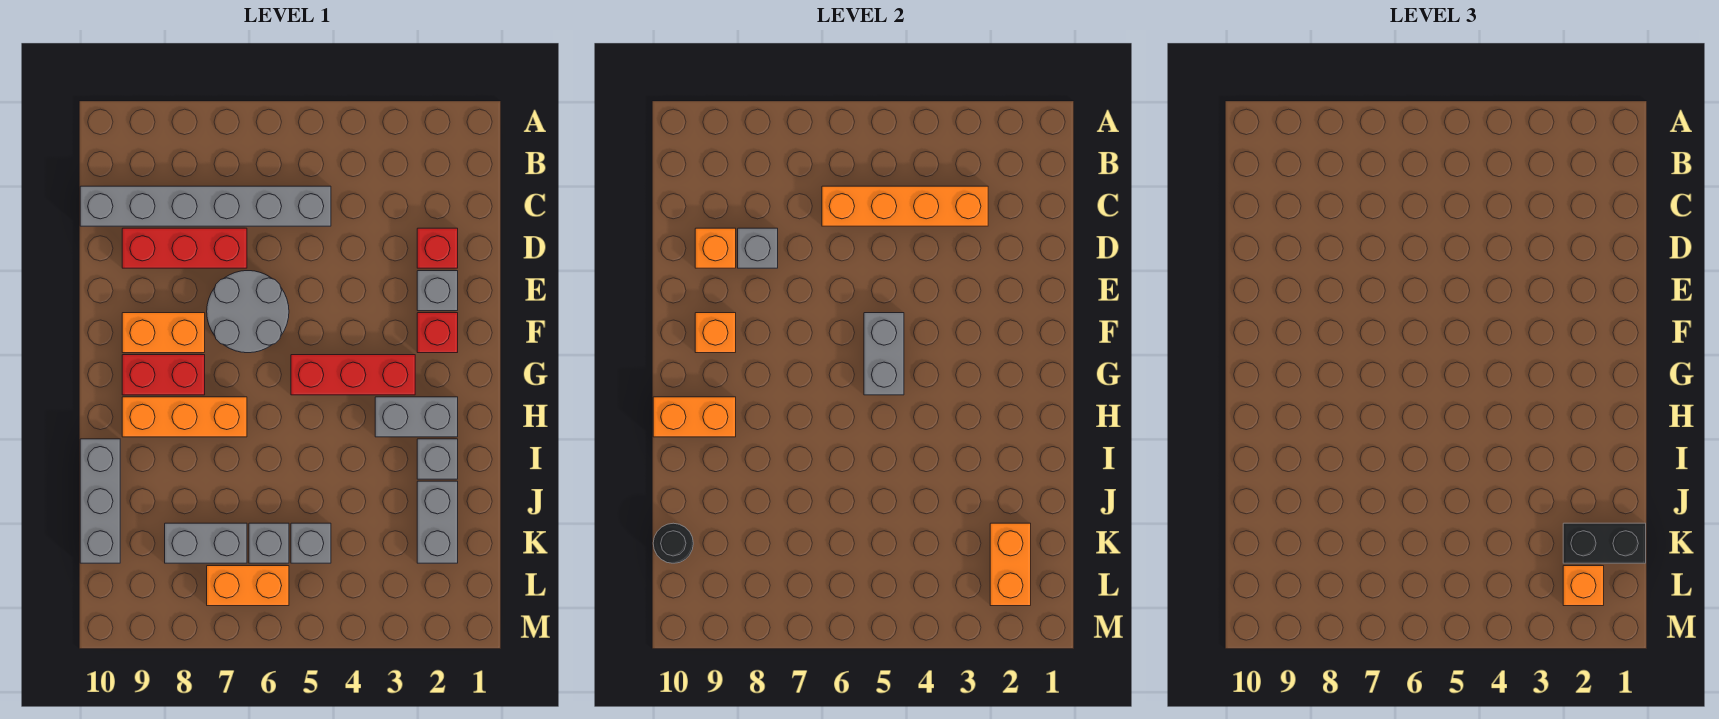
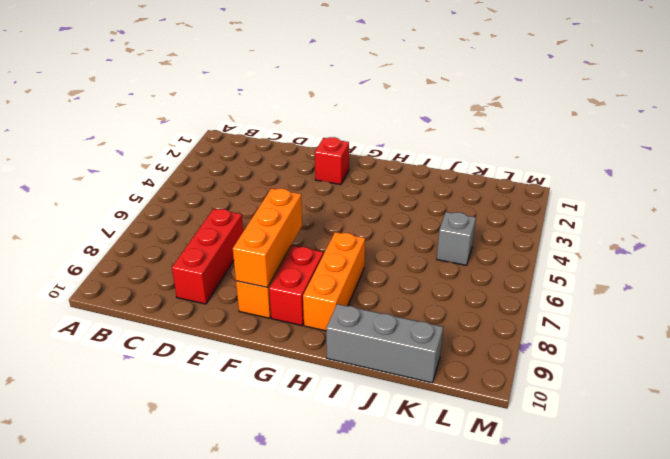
orange brick F7:F9 level 2 -> orange brick F9 level 2
none -> grey brick C5:C10 level 1
none -> red brick D2 level 1
none -> grey brick E2 level 1

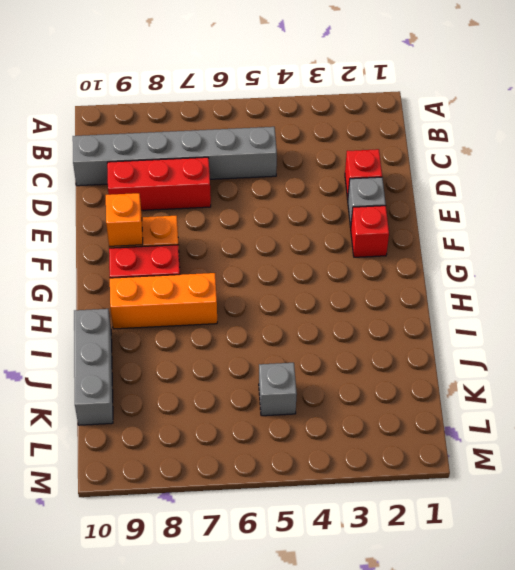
none -> grey round brick E6:F7 level 1
none -> red brick G3:G5 level 1
none -> grey brick H2:H3 level 1

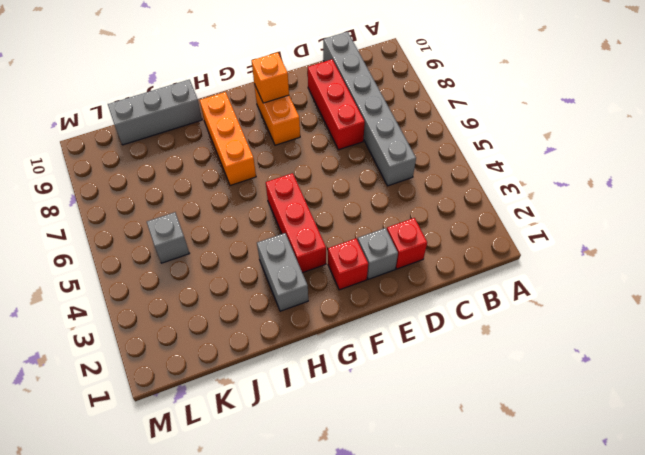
none -> grey round brick E6:F7 level 1
none -> red brick G8:G9 level 1
none -> grey brick I2 level 1

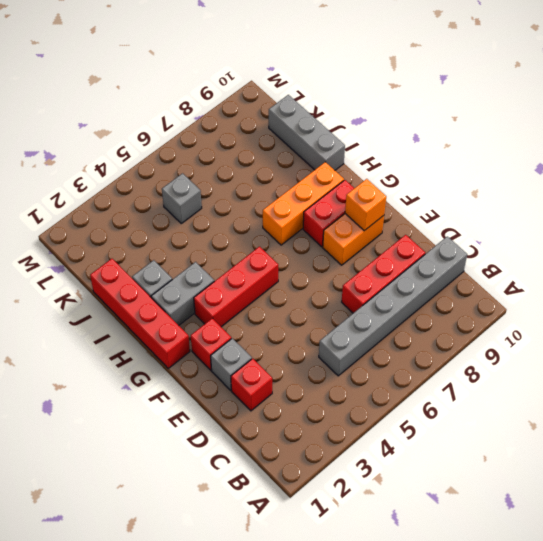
red brick G1:J1 level 1 -> none
none -> grey round brick E6:F7 level 1
none -> grey brick J2:K2 level 1
none -> grey brick K6 level 1

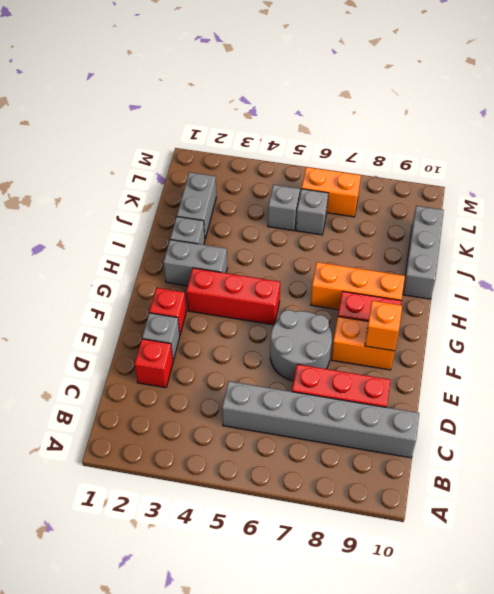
none -> grey brick K7:K8 level 1
none -> orange brick C3:C6 level 2
none -> grey brick D8 level 2

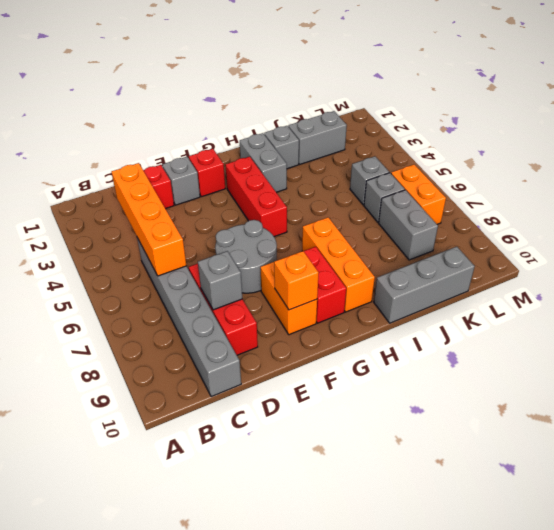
none -> orange brick D9 level 2
none -> grey brick F5:G5 level 2
none -> orange brick H9:H10 level 2

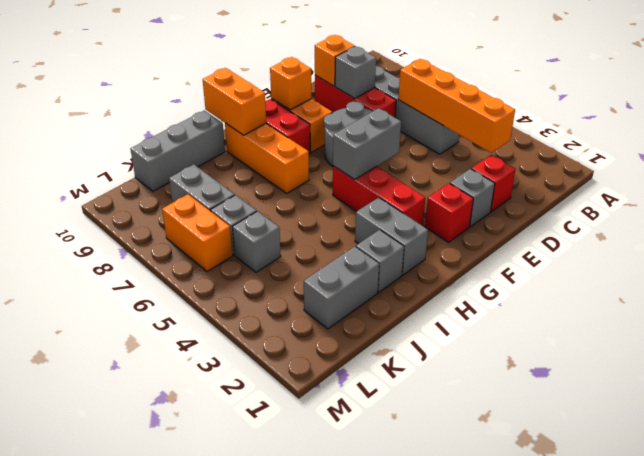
none -> orange brick K2:L2 level 2
none -> black round brick K10 level 2
none -> black brick K1:K2 level 3

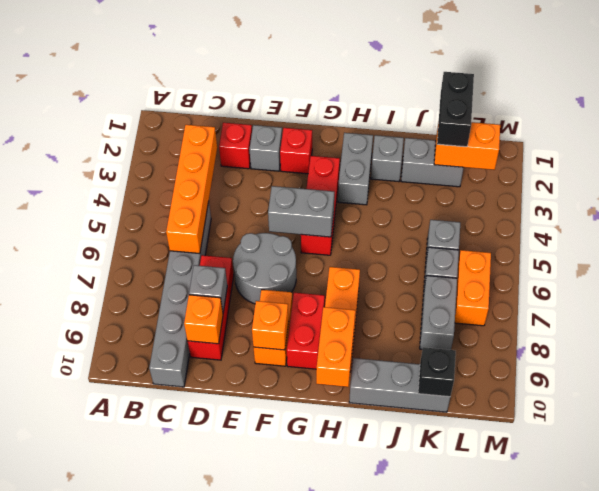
black brick K10 level 2 -> black round brick K10 level 2
none -> orange brick L2 level 3

